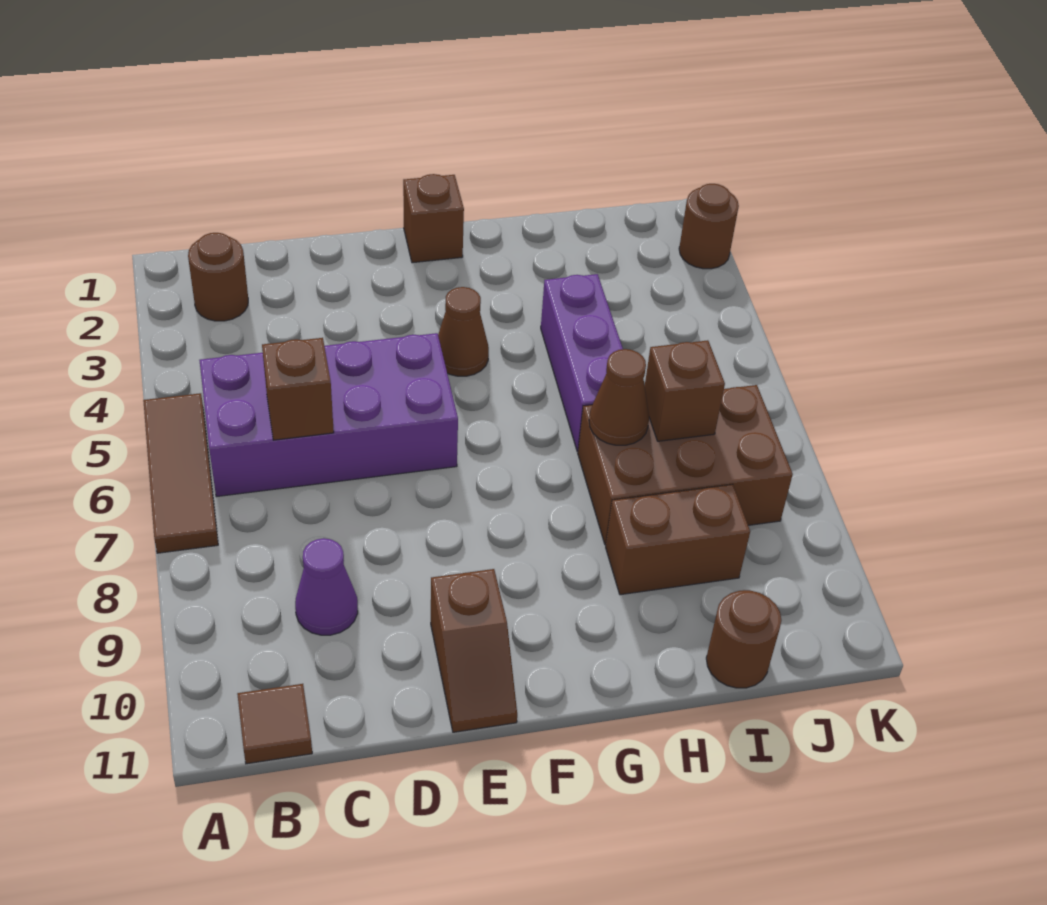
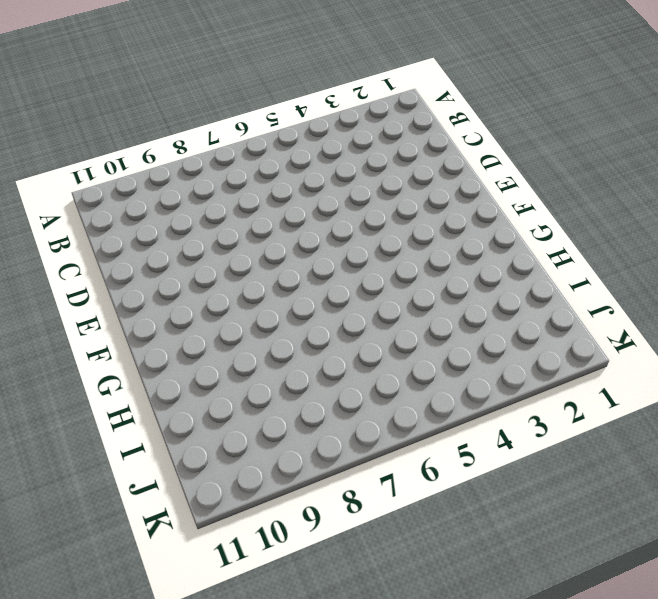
none -> brown tile A5:A7 level 1
none -> brown round brick B2 level 1
none -> purple brick B5:E6 level 1

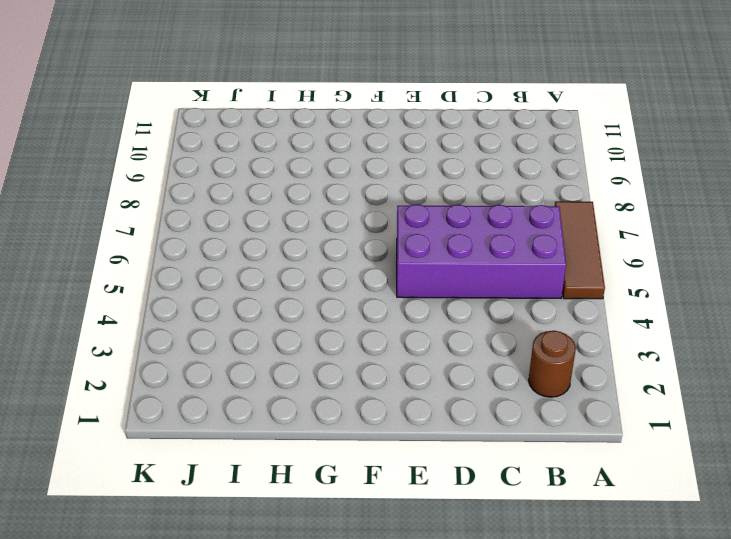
none -> brown tile B11 level 1
none -> purple cone C9 level 1
none -> brown slope E10:E11 level 1 top 10

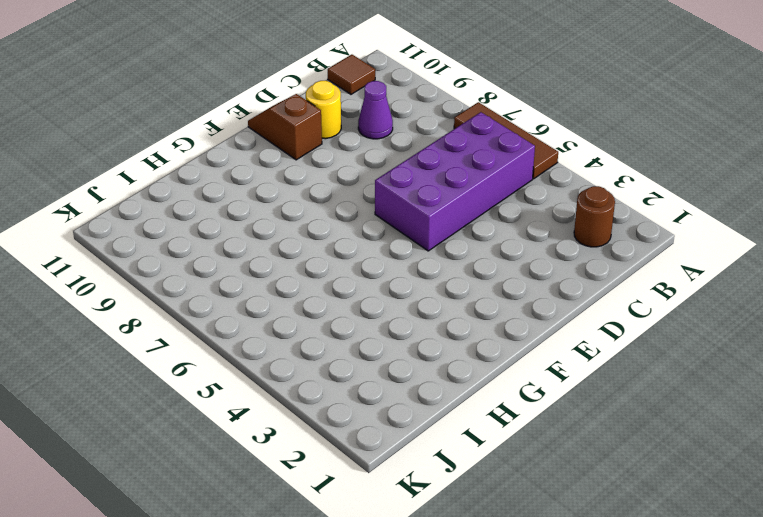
yellow round brick D10 level 1 -> none
none -> brown brick F1 level 1
none -> brown cone F4 level 1
none -> purple brick H4:H6 level 1

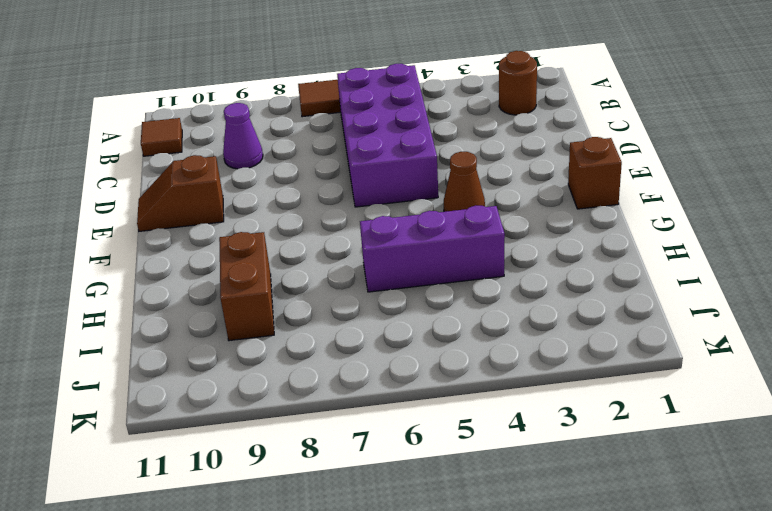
none -> brown brick H7:J8 level 1
none -> brown round brick I11 level 1
none -> brown round brick K2 level 1

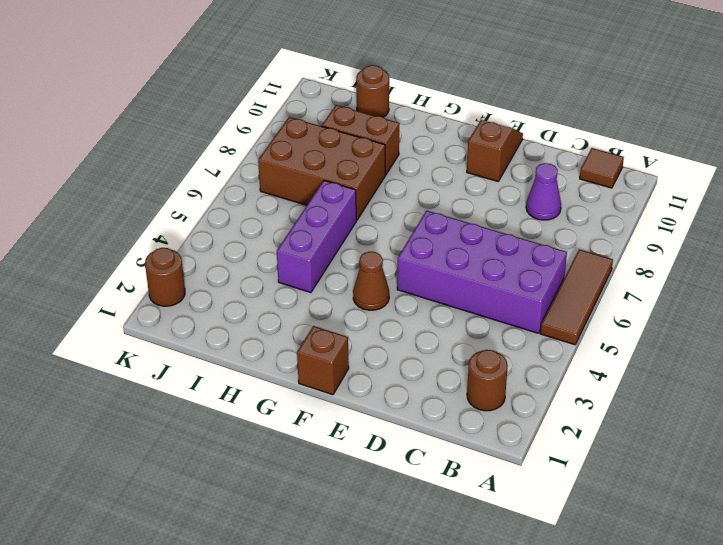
none -> brown brick C6 level 2
none -> brown cone H7 level 2
none -> brown brick I7 level 2

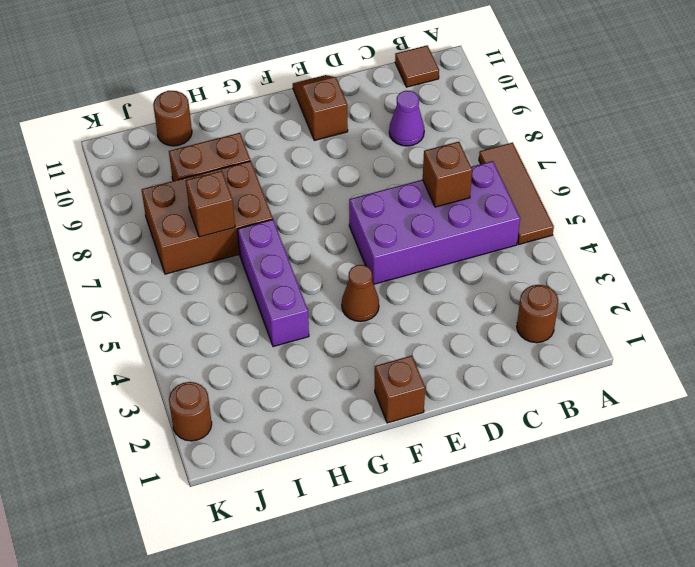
none -> brown cone H7 level 2

